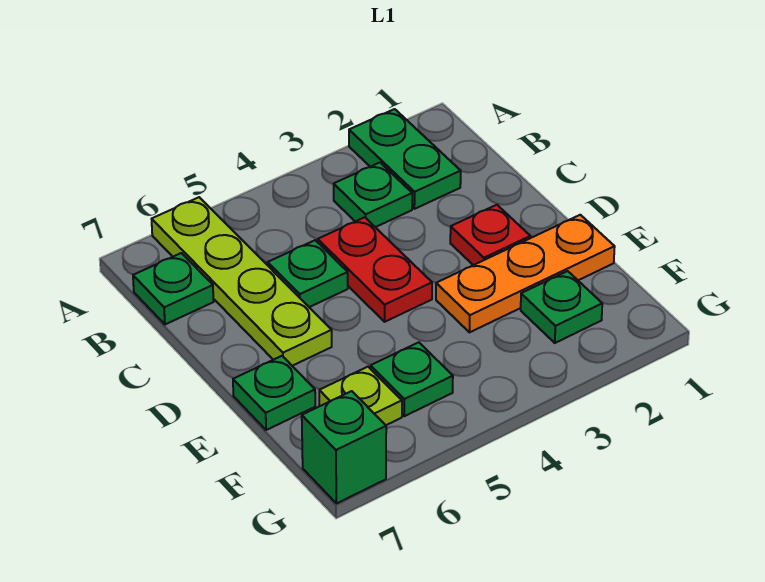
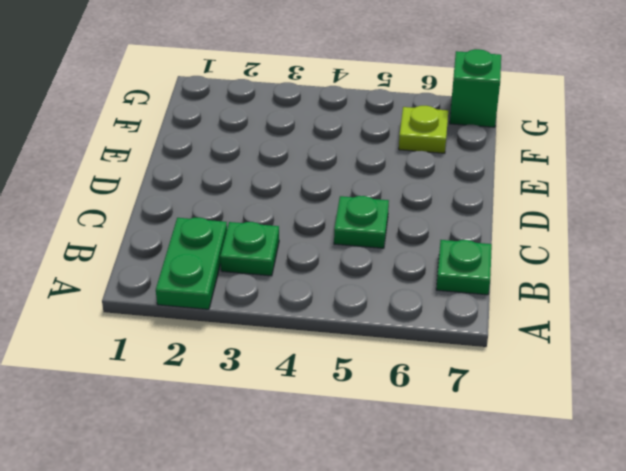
none -> lime plate A6:D6 level 1
none -> red plate C4:D4 level 1
none -> red plate D2 level 1

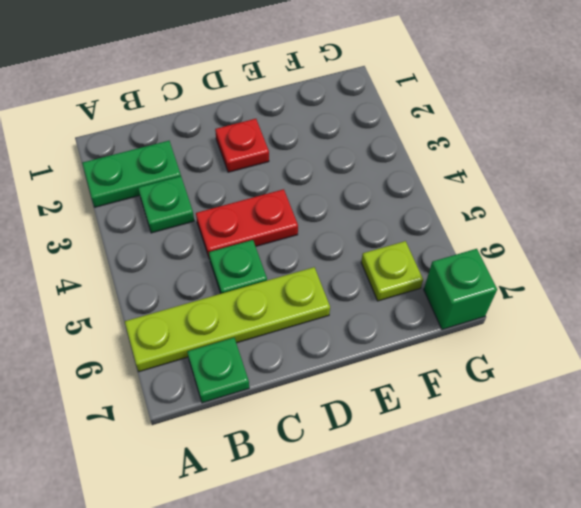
none -> orange plate E1:E3 level 1
none -> green plate E7 level 1
none -> green plate F2 level 1

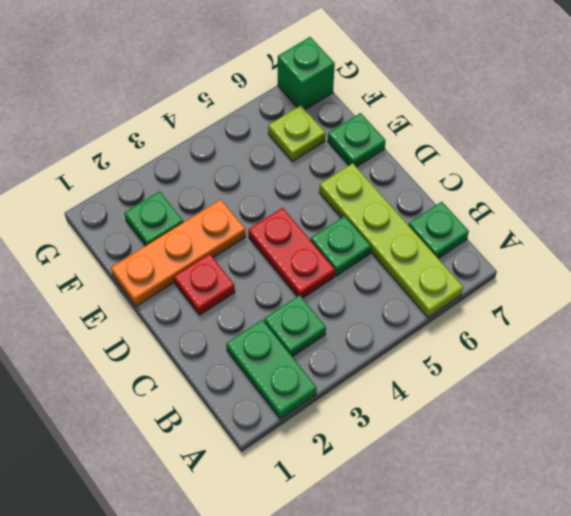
none -> green plate F5 level 1

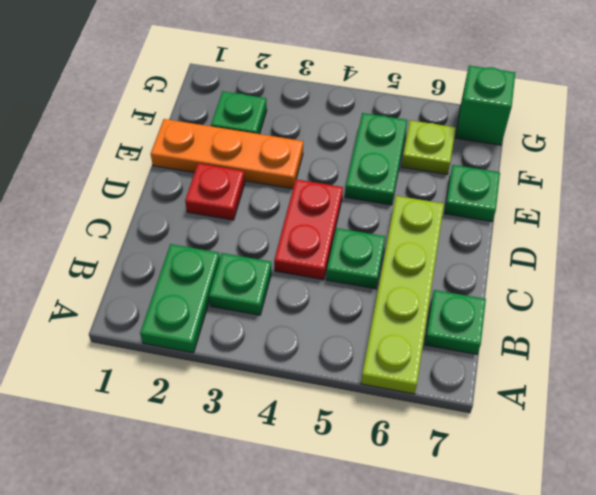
green plate E5:F5 level 1 -> green plate F5 level 1

